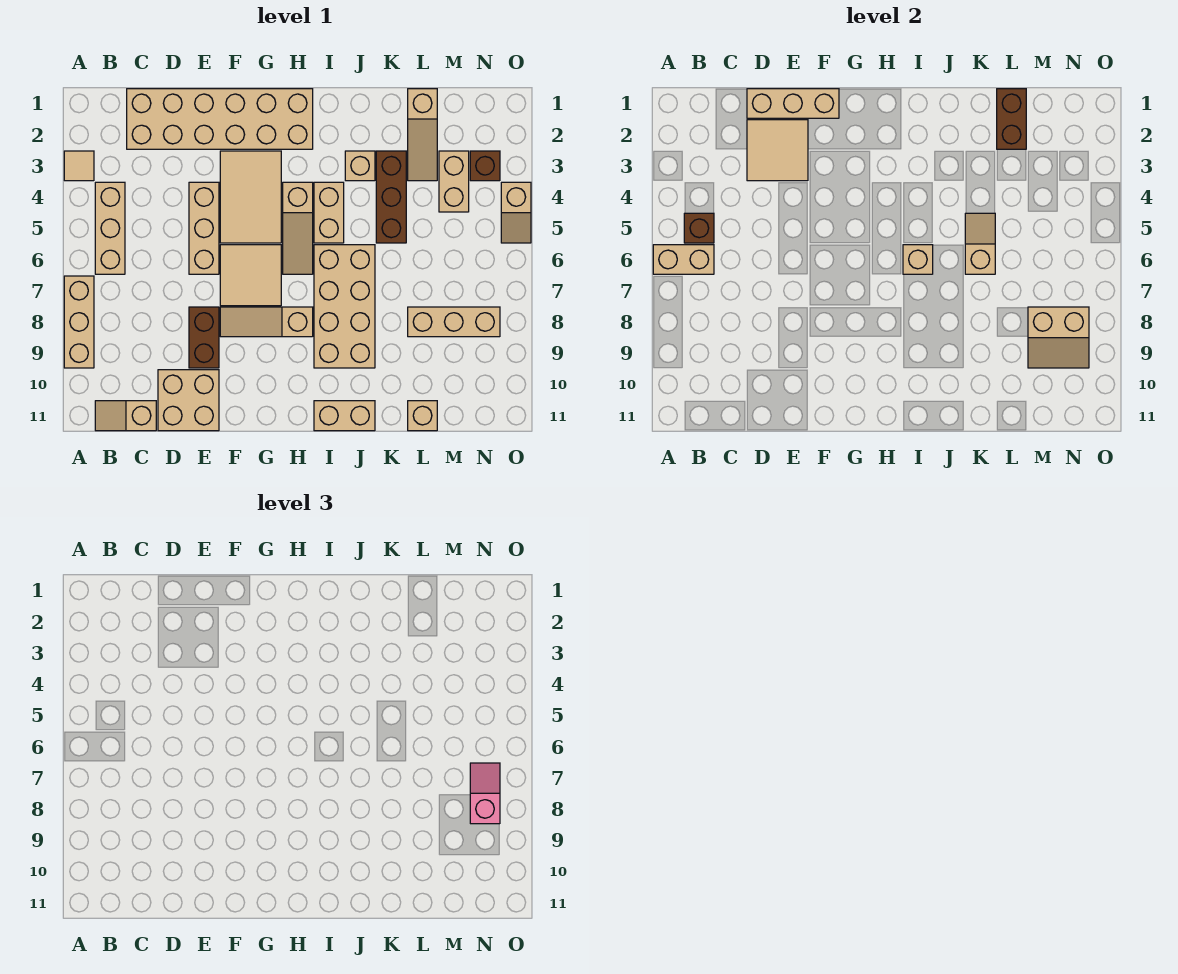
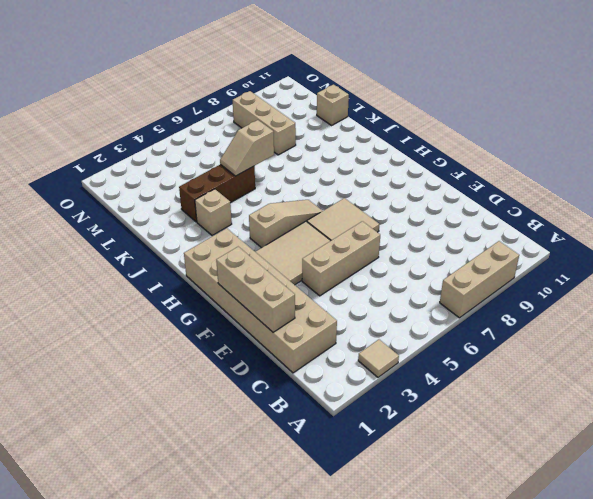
none -> tan brick B4:B6 level 1
none -> tan slope B11:C11 level 1 top C
none -> tan brick D10:E11 level 1
none -> brown brick E8:E9 level 1

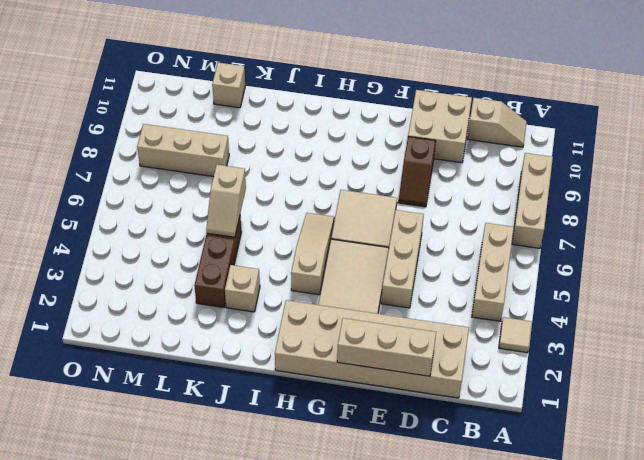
brown slope E8:E9 level 1 top 9 -> brown brick E8:E9 level 1
none -> tan slope F8:H8 level 1 top H
none -> tan brick I4:I5 level 1
none -> tan brick I6:J9 level 1
none -> tan brick I11:J11 level 1

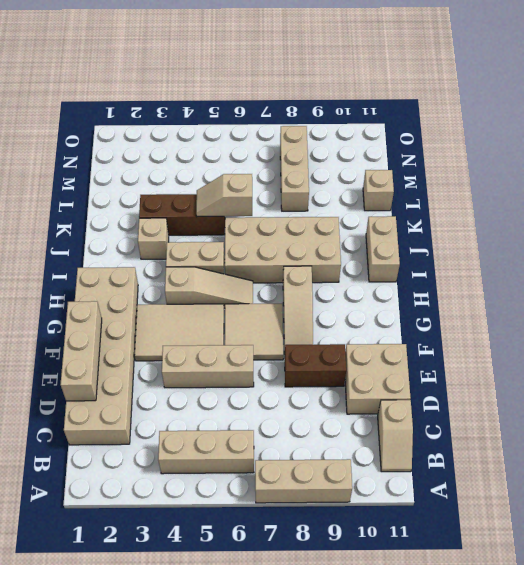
none -> tan tile A3 level 1
none -> tan slope L1:L3 level 1 top 1
none -> tan brick M3:M4 level 1
none -> brown brick N3 level 1

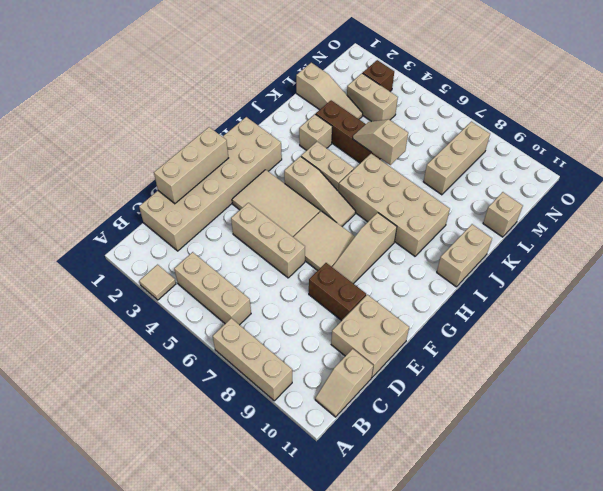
none -> tan slope O4:O5 level 1 top 4
none -> tan brick A6:B6 level 2
none -> brown brick B5 level 2
none -> tan tile D2:E3 level 2

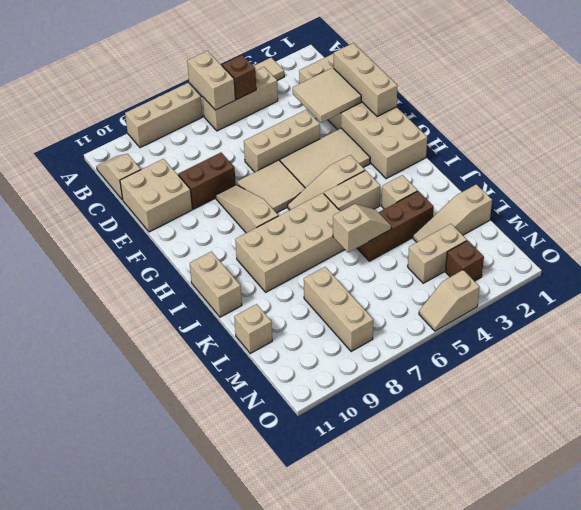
none -> tan brick I6 level 2
none -> brown brick L1:L2 level 2
none -> tan slope M8:N9 level 2 top 8
none -> pink slope N7:N8 level 3 top 8

